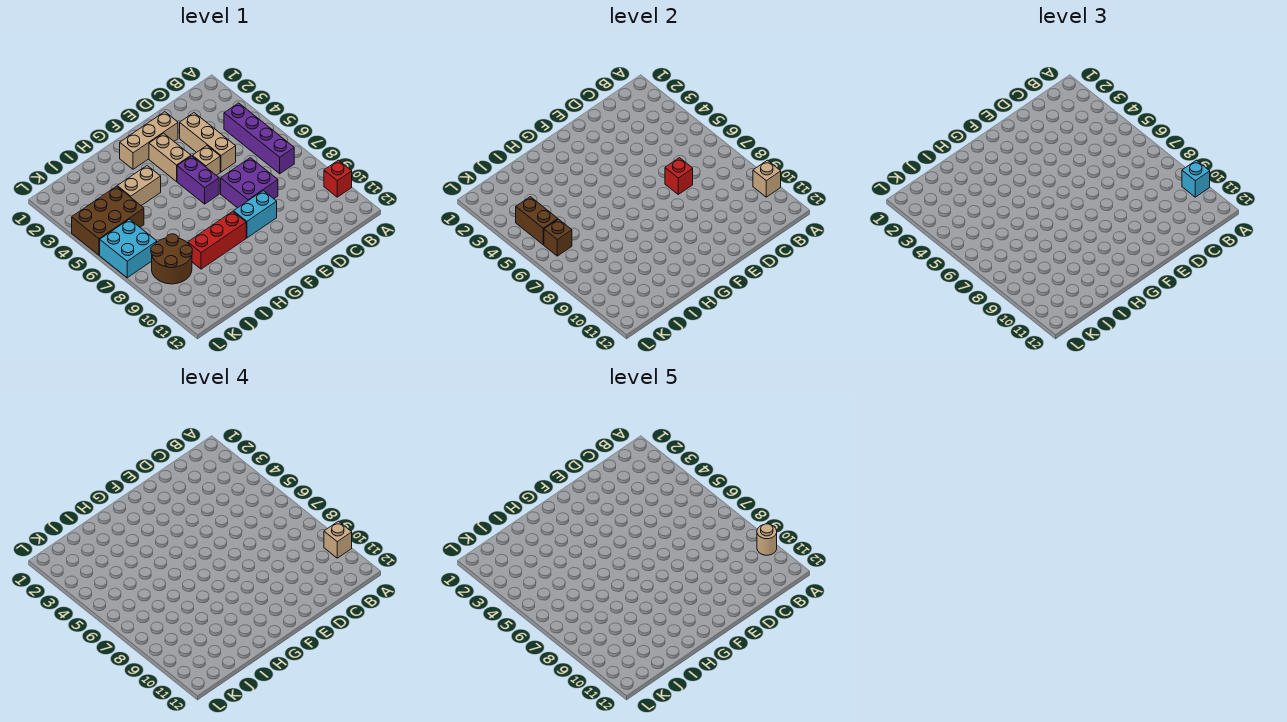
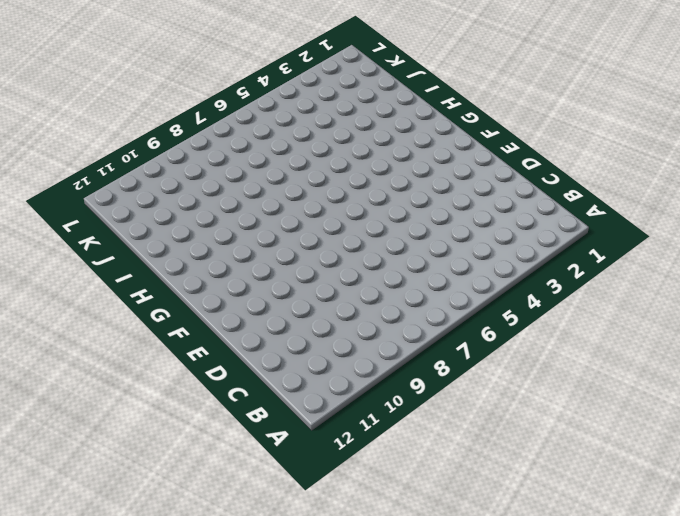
none -> red brick A10 level 1
none -> purple brick B4:B7 level 1
none -> tan brick D3:D5 level 1

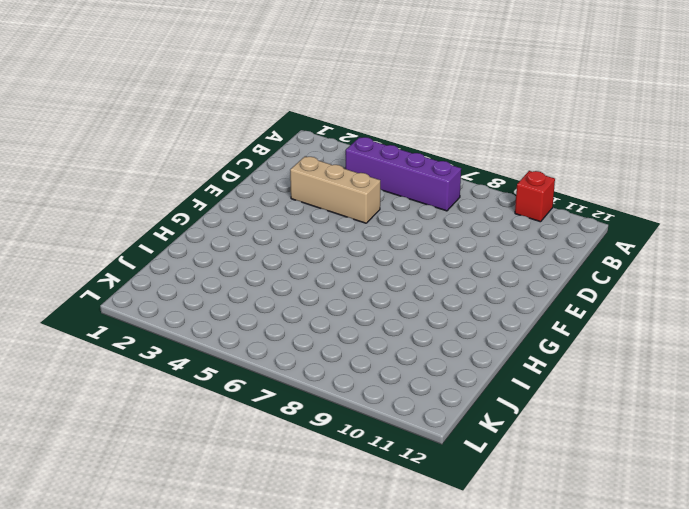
none -> purple brick D7:E8 level 1
none -> tan brick E2:G2 level 1
none -> tan brick E5 level 1

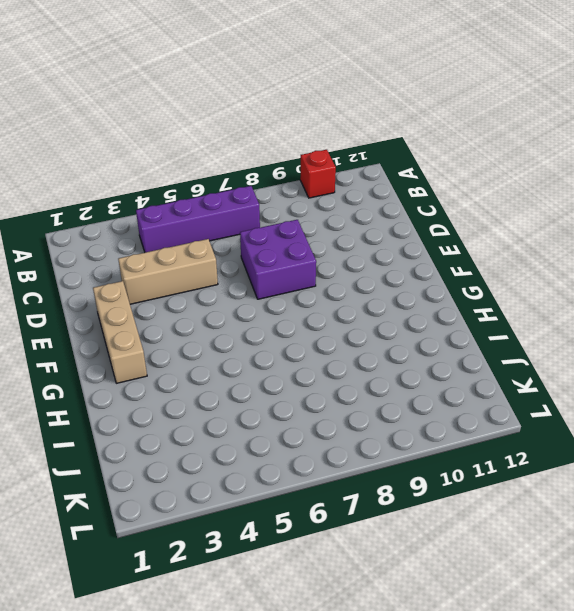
none -> tan brick E5 level 1
none -> cyan brick E9:F9 level 1
none -> tan brick F3:F4 level 1

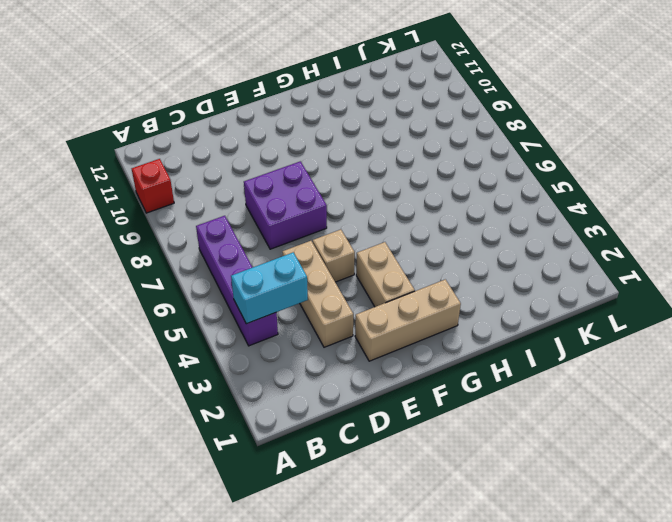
cyan brick B4:C4 level 2 -> cyan brick E9:F9 level 1
none -> purple brick F5:F6 level 1
none -> red brick G9:I9 level 1
none -> tan brick H4:I4 level 1

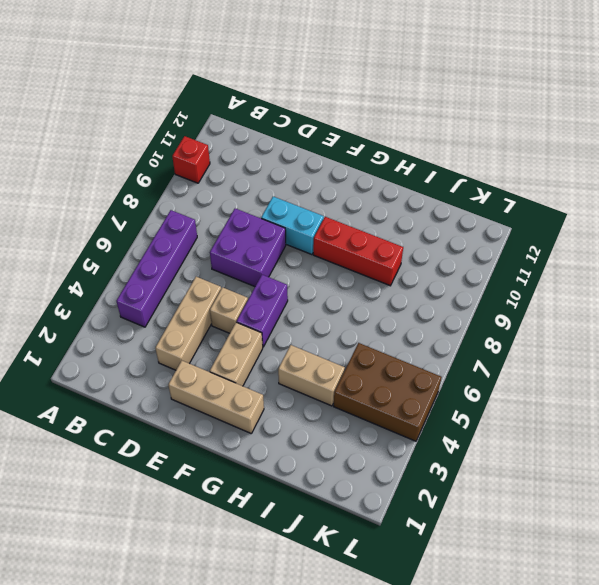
none -> brown round brick J8:K9 level 1
none -> cyan brick K6:L7 level 1
none -> tan brick A10 level 2

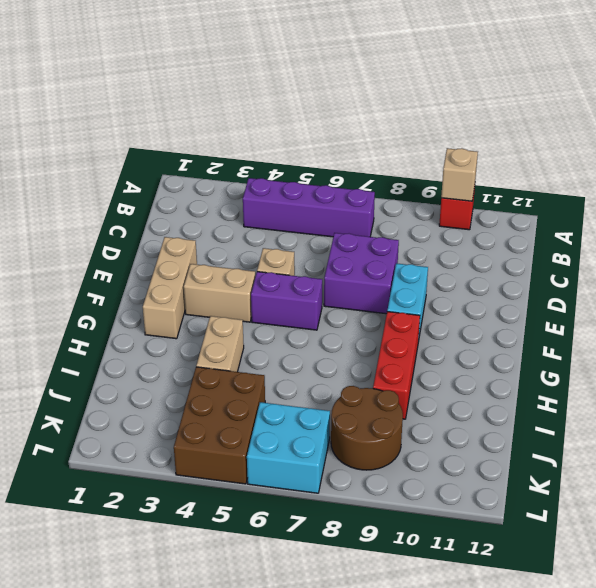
none -> tan brick D3:D5 level 1
none -> red brick D7 level 2
none -> brown brick K4:K5 level 2

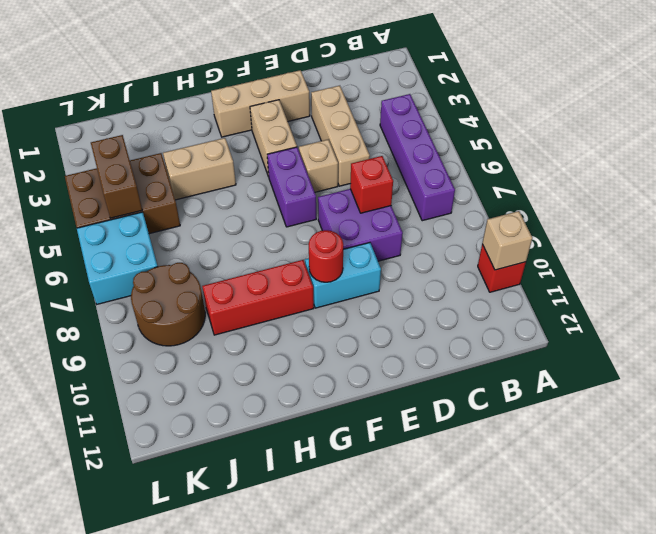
red round brick F9 level 2 -> none
none -> brown brick K6 level 2
none -> cyan brick A10 level 3
none -> tan brick A10 level 4

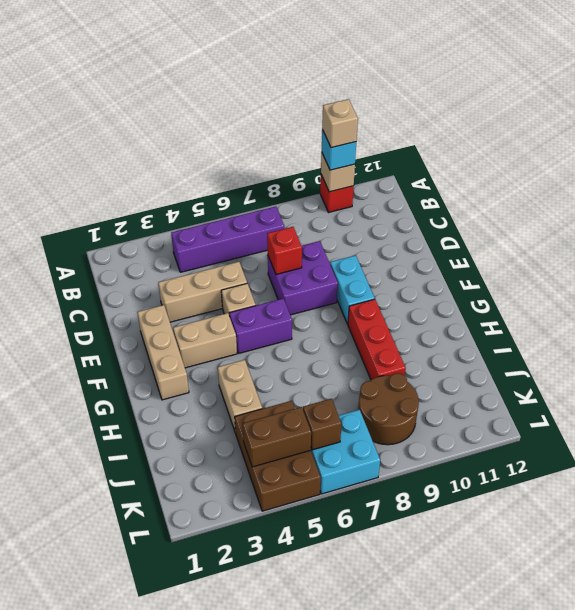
none -> tan round brick A10 level 5

